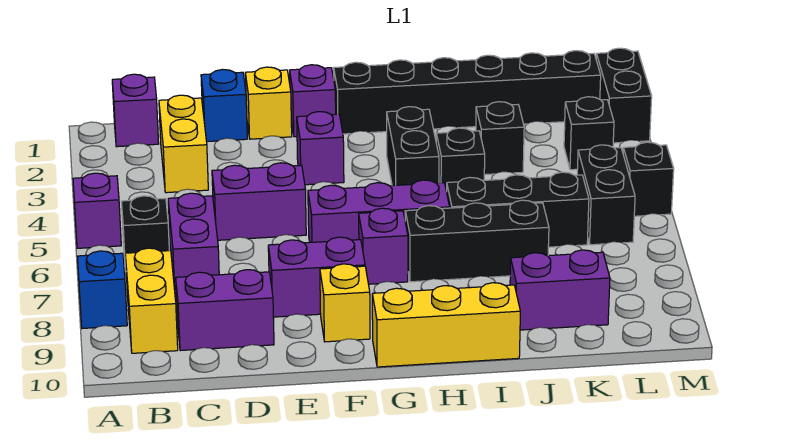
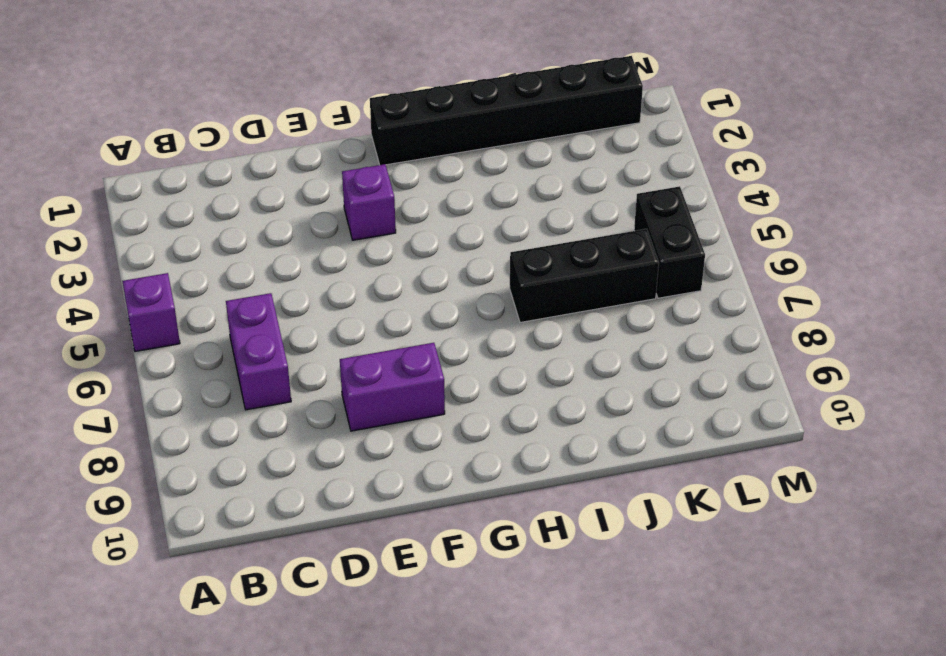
none -> blue brick A8 level 1
none -> purple brick B1 level 1
none -> black brick B6 level 1

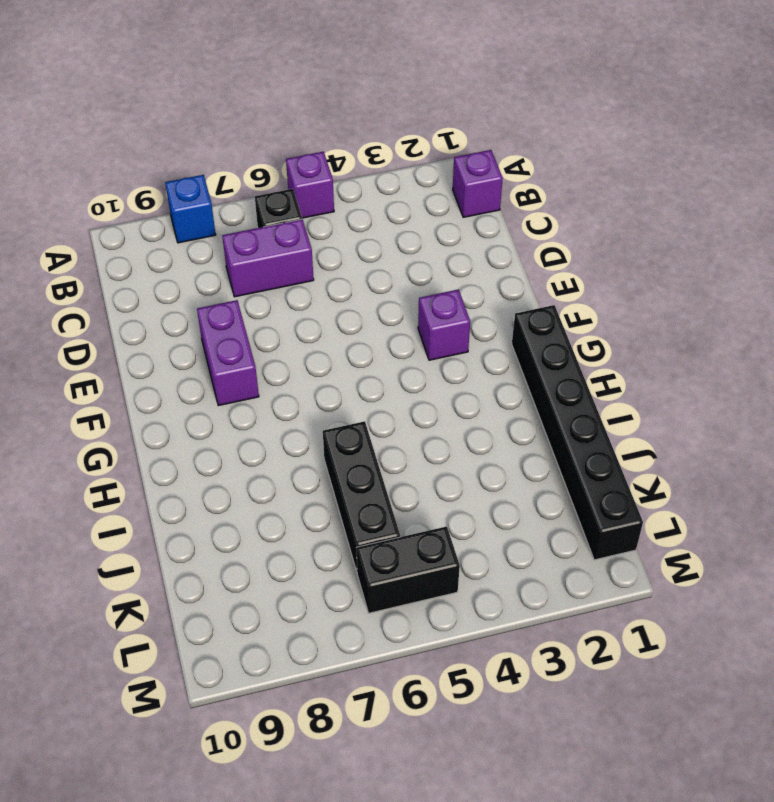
none -> yellow brick B8:B9 level 1
none -> yellow brick C2:C3 level 1
none -> purple brick C9:D9 level 1

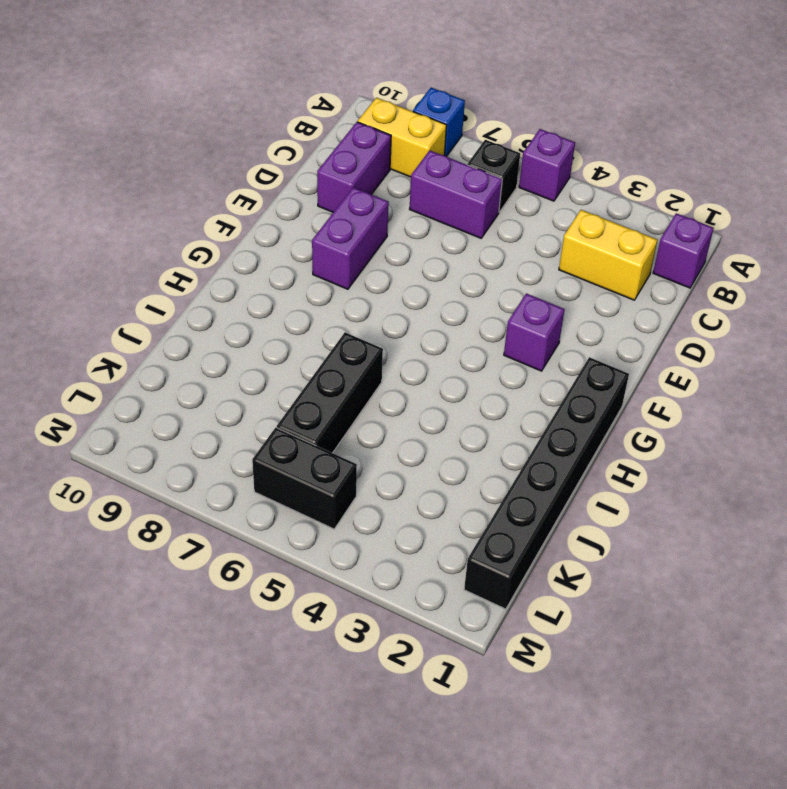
none -> blue brick D1 level 1
none -> purple brick D5:E5 level 1
none -> yellow brick E1 level 1

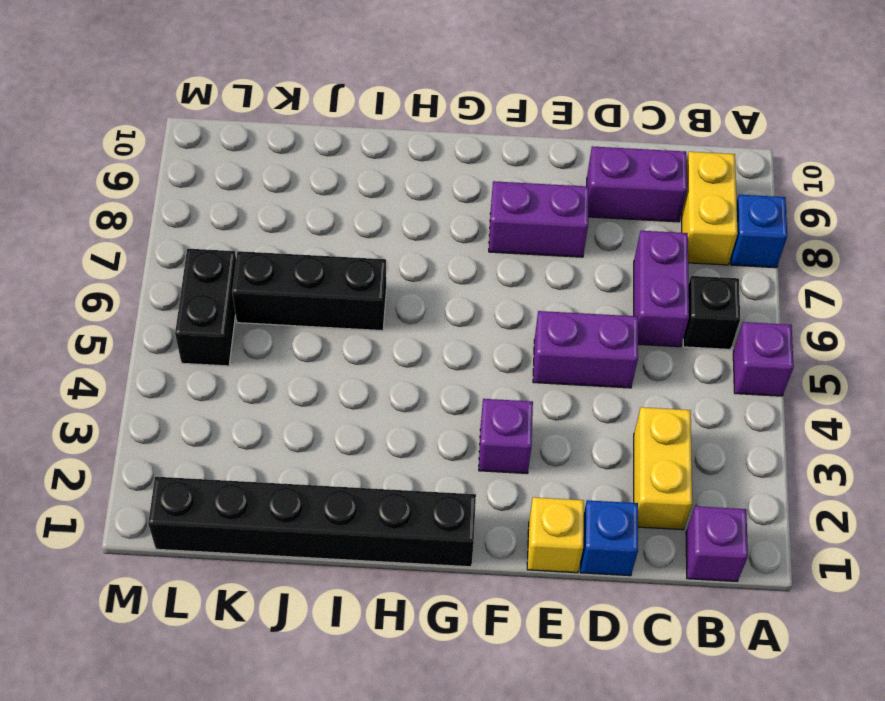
none -> purple brick F1 level 1
none -> purple brick F6:H6 level 1
none -> yellow brick F9 level 1

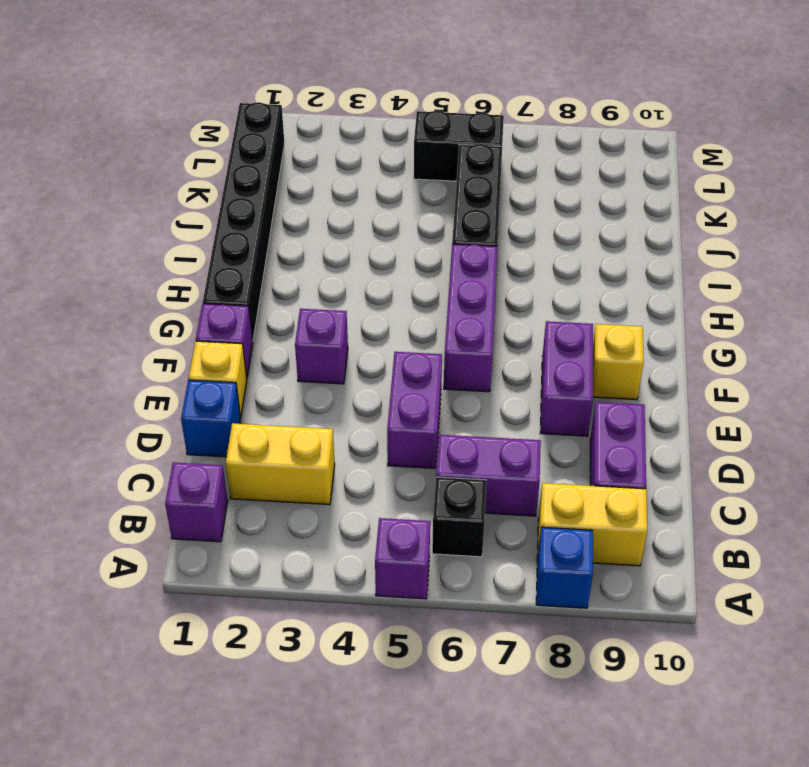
none -> purple brick G7 level 1
none -> yellow brick G10:I10 level 1
none -> black brick H3:H4 level 1

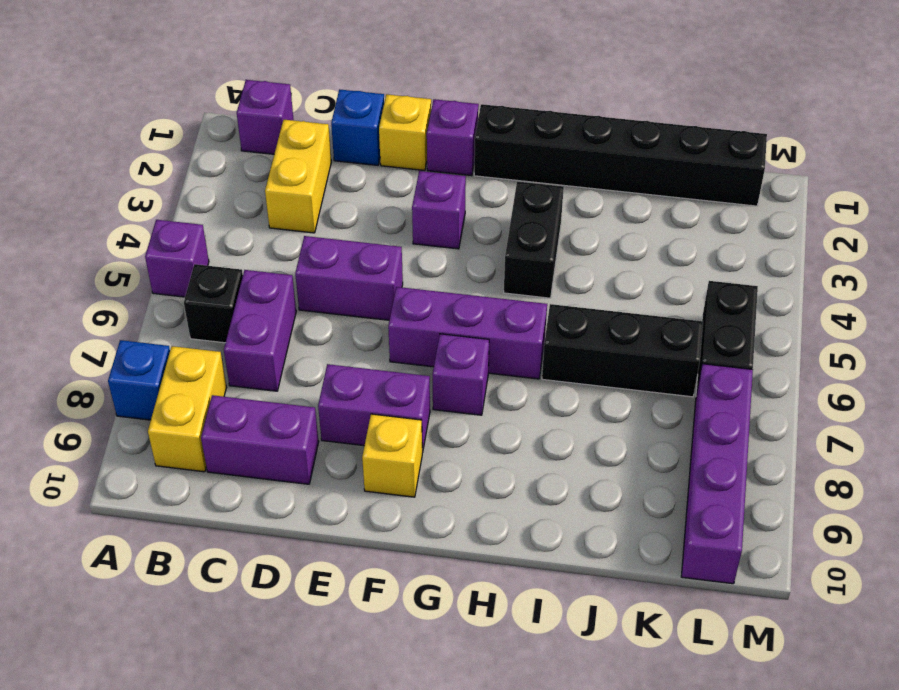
purple brick L7:L10 level 1 -> none
none -> yellow brick G10:I10 level 1
none -> black brick H7:J7 level 1
none -> black brick I4 level 1

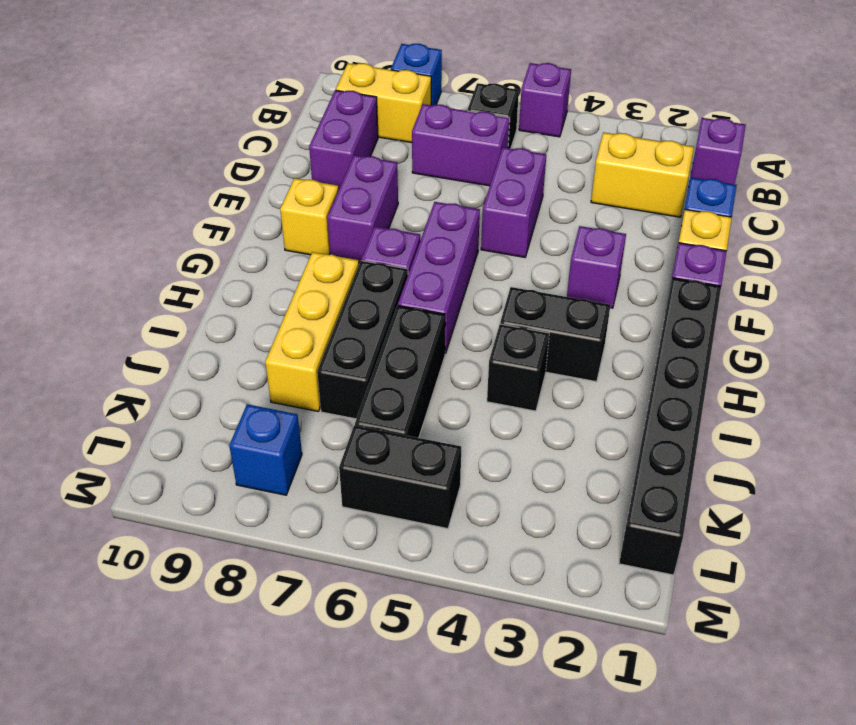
yellow brick H8:J8 level 1 -> yellow brick G10:I10 level 1
blue brick L8 level 1 -> none
none -> black brick J3 level 1
none -> purple brick J9:K9 level 1
none -> black brick L3 level 1

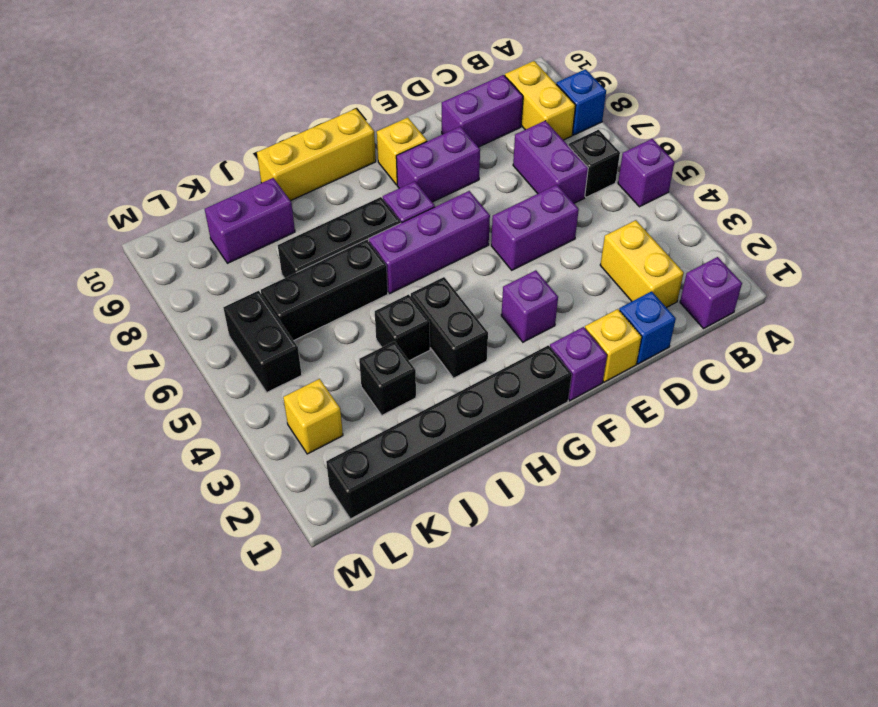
yellow brick L3 level 1 -> black brick L3 level 1
none -> black brick M1:M2 level 1
none -> black brick M5 level 1

